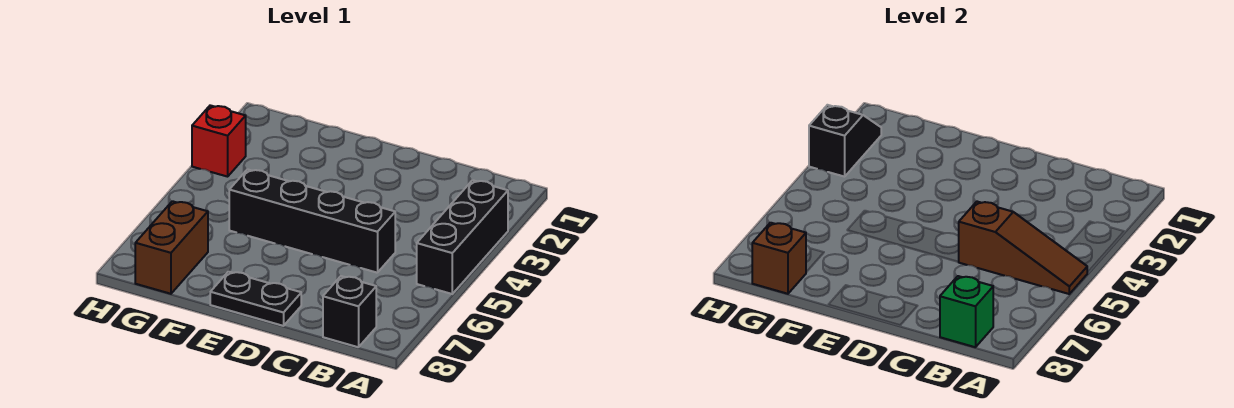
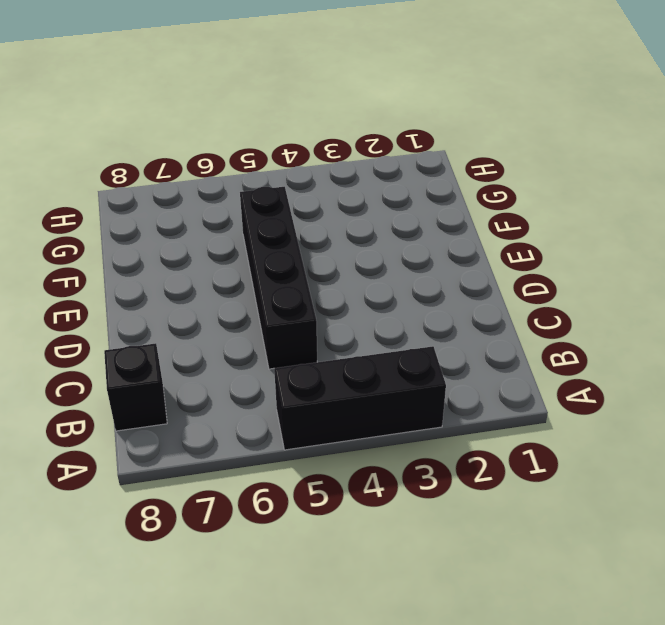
none -> black plate D8:E8 level 1
none -> brown brick G7:G8 level 1

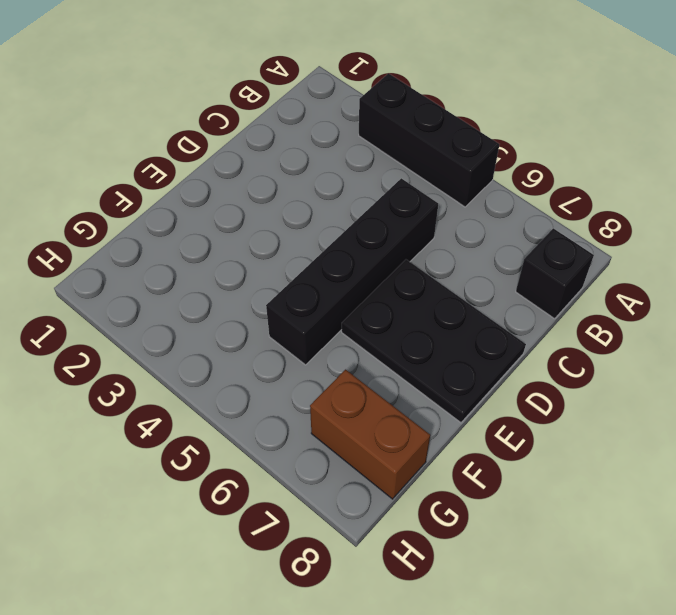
black plate D6:E8 level 1 -> black plate D8:E8 level 1
none -> red brick H3 level 1
none -> brown slope A5:C5 level 2 top C

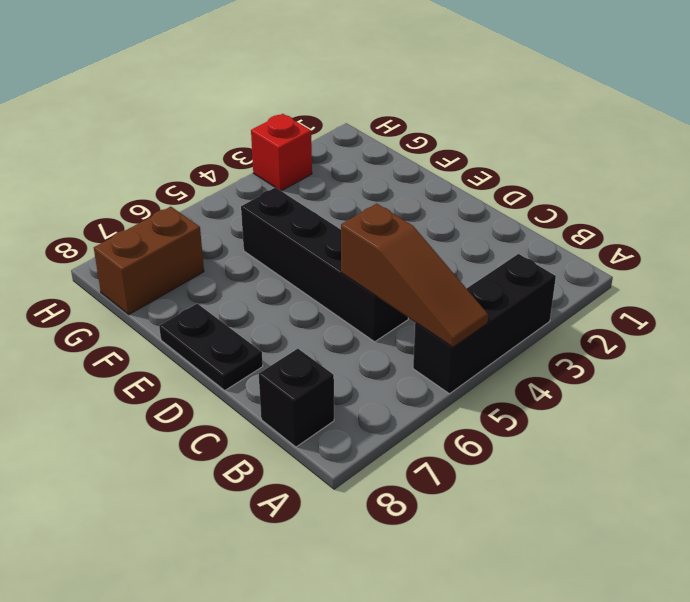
none -> green brick B8 level 2
none -> brown brick G8 level 2

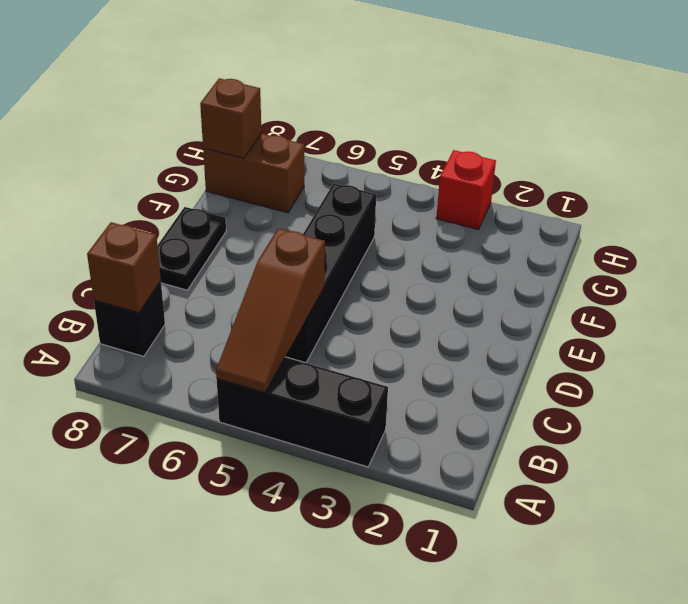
brown brick B8 level 2 -> green brick B8 level 2
none -> black slope H2:H3 level 2 top 3

